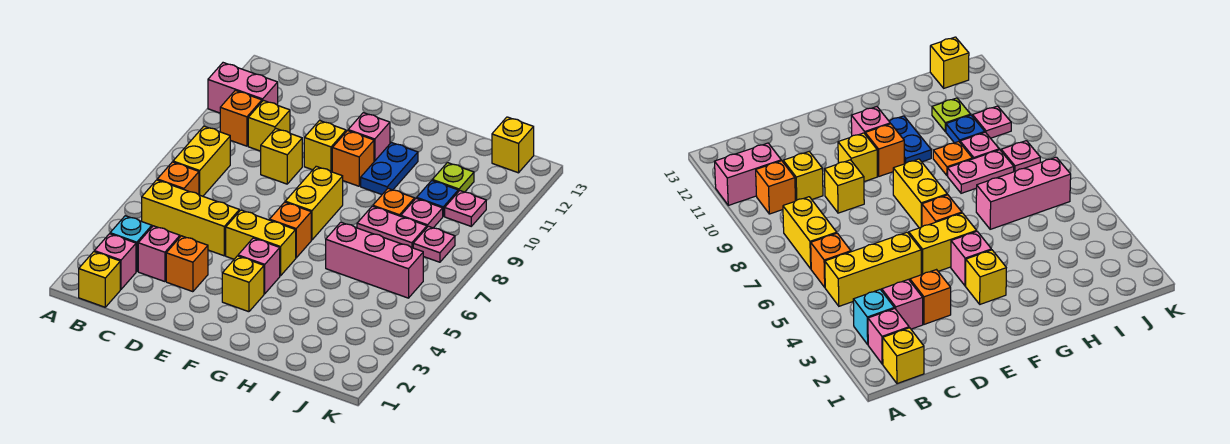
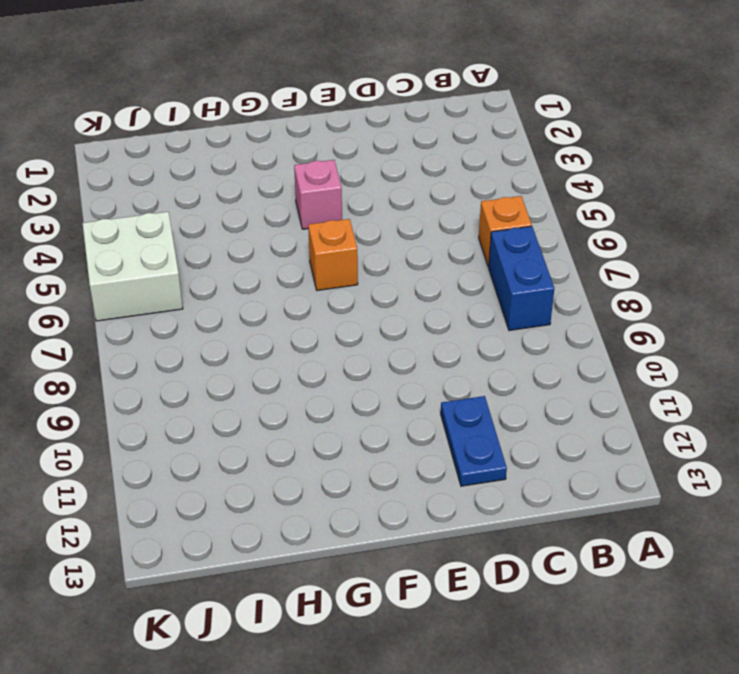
blue brick B7:B8 level 1 -> yellow brick B7:B8 level 1
blue plate D11:D12 level 1 -> blue plate G10:G11 level 1
white brick J5:K6 level 1 -> pink brick H6:J6 level 1
none -> pink brick A11:B11 level 1
none -> yellow brick B1 level 1
none -> pink brick B2 level 1
none -> cyan brick B3 level 1

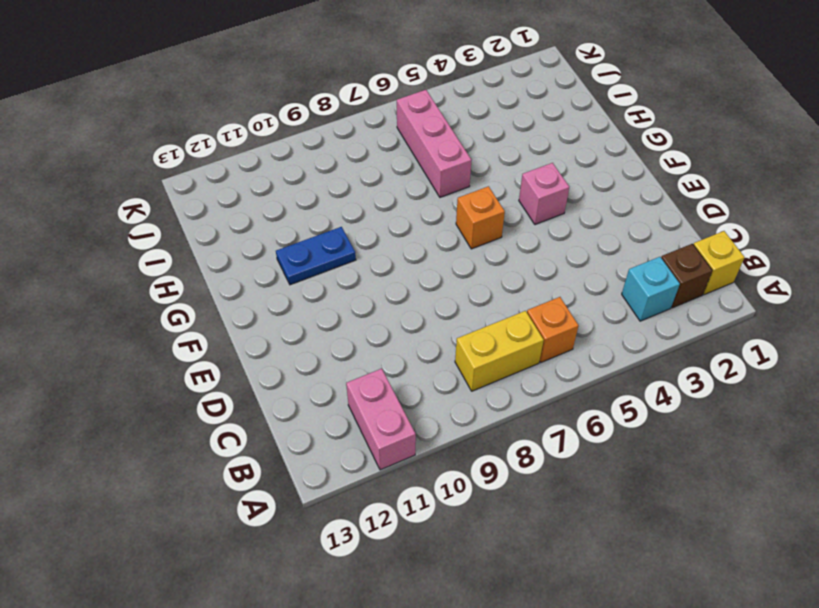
brown brick B2 level 1 -> pink brick B2 level 1
none -> yellow brick B5:D5 level 1
none -> orange brick B10 level 1
none -> pink brick C3 level 1
none -> yellow brick C10 level 1

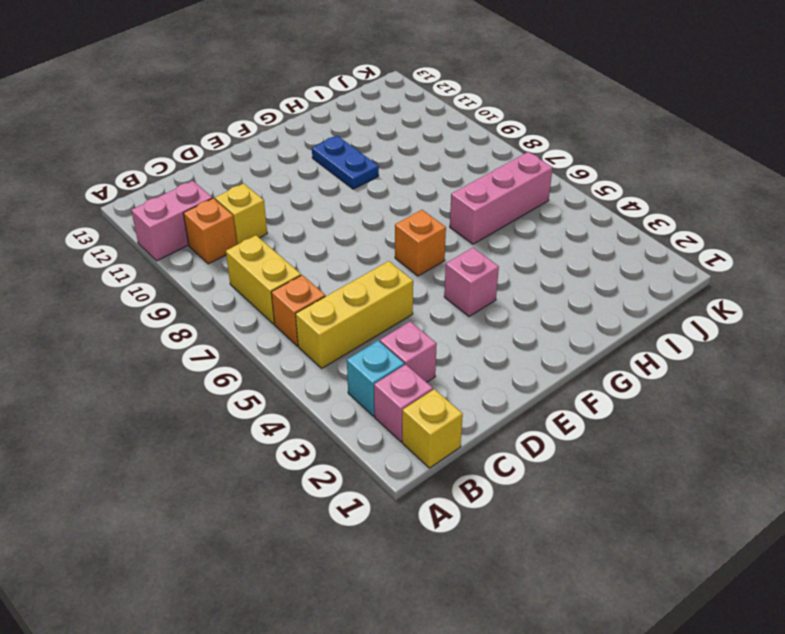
none -> orange brick D3 level 1
none -> yellow brick D9 level 1
none -> yellow brick E5:F5 level 1
none -> yellow brick E10 level 1

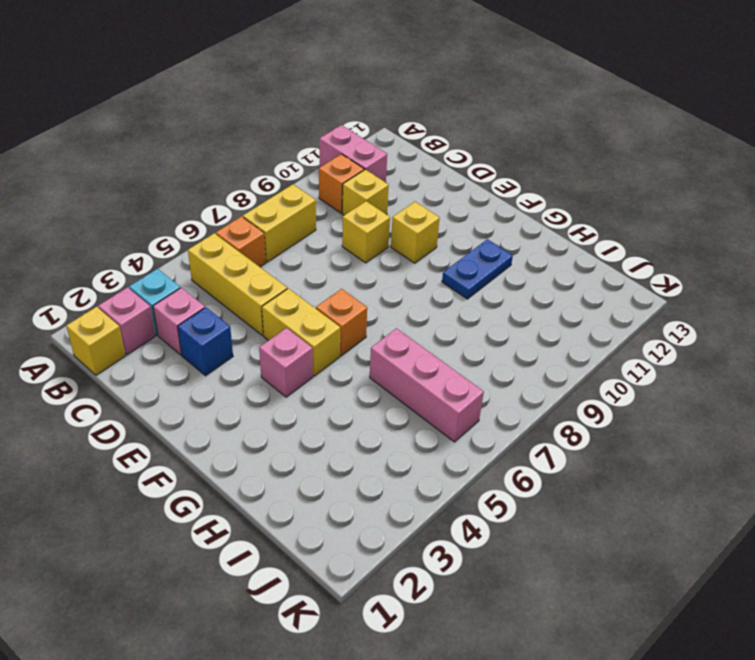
blue brick D3 level 1 -> orange brick D3 level 1
none -> yellow brick F3 level 1
none -> yellow brick F7:F8 level 1
none -> orange brick F10 level 1
none -> pink brick F11 level 1

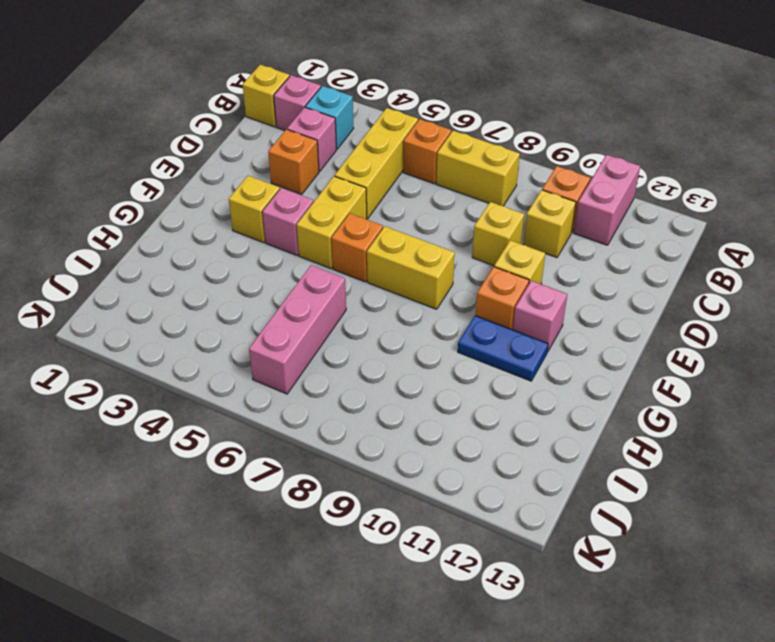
none -> pink plate H8:I8 level 1
none -> orange plate H9 level 1
none -> pink plate I9 level 1
none -> blue plate I10 level 1

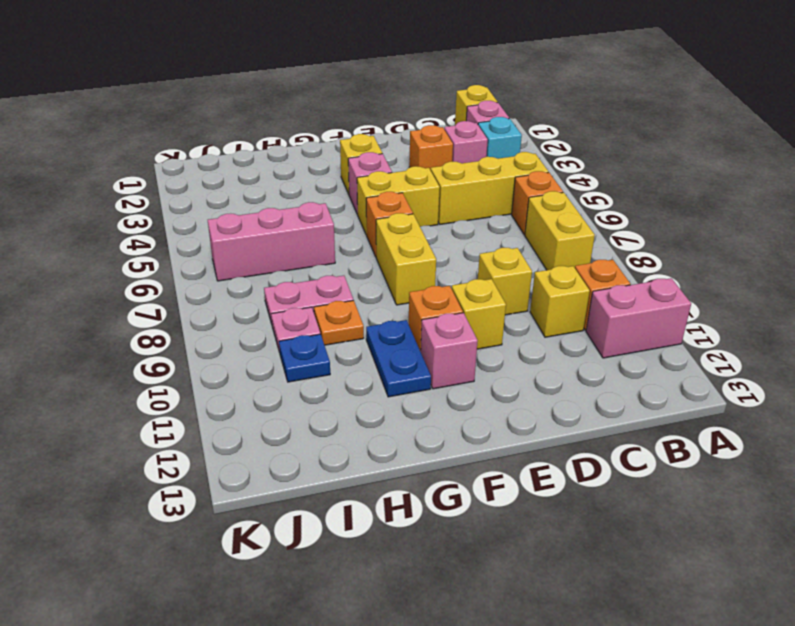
none -> lime plate I11 level 1
none -> pink plate J8 level 1
none -> pink plate J10 level 1
none -> yellow brick J13 level 1

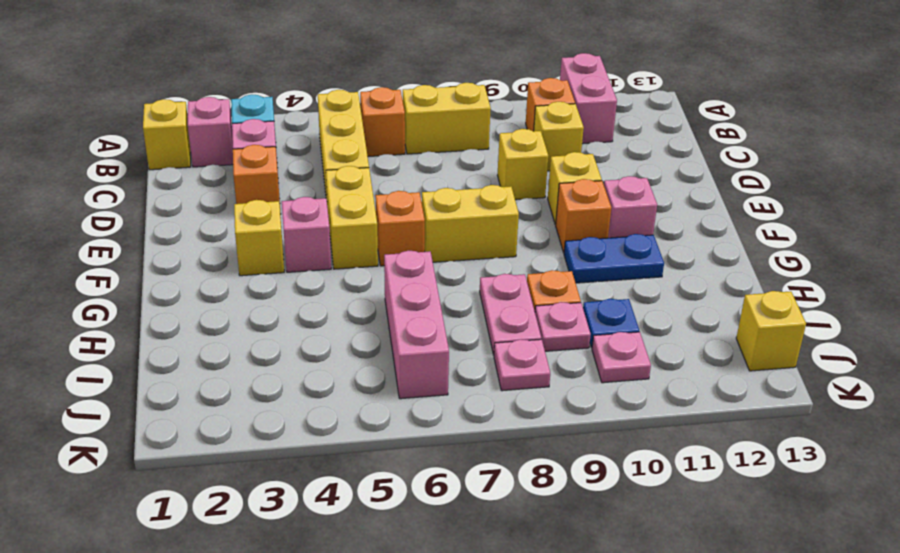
none -> lime plate I11 level 1

